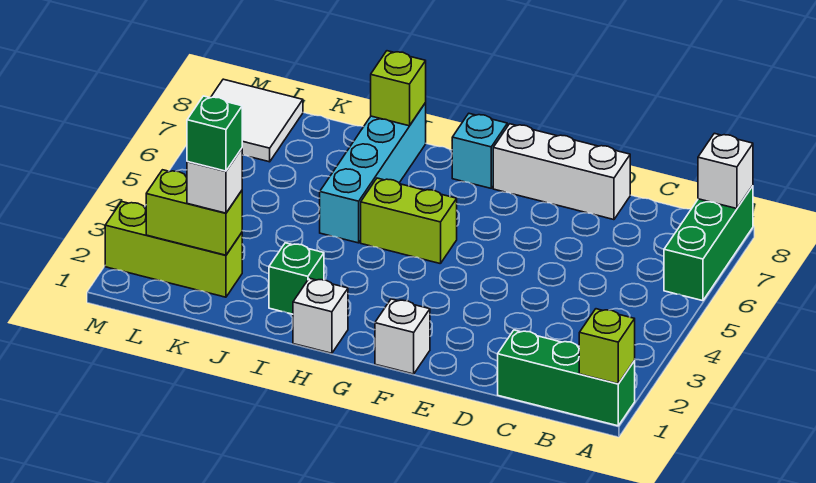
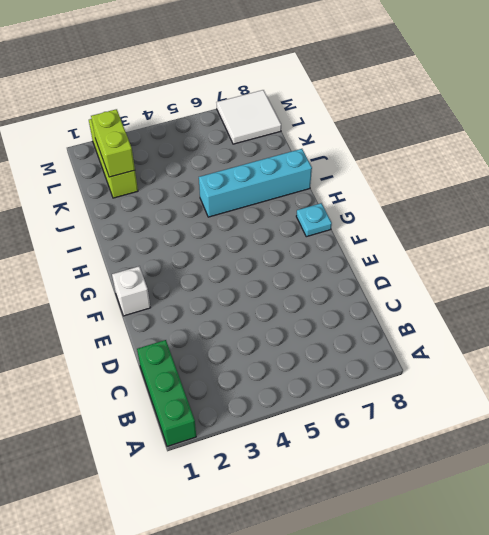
cyan plate G8 level 1 -> cyan brick G8 level 1
none -> green brick A6:A8 level 1
none -> white brick D8:F8 level 1
none -> lime brick G5:H5 level 1

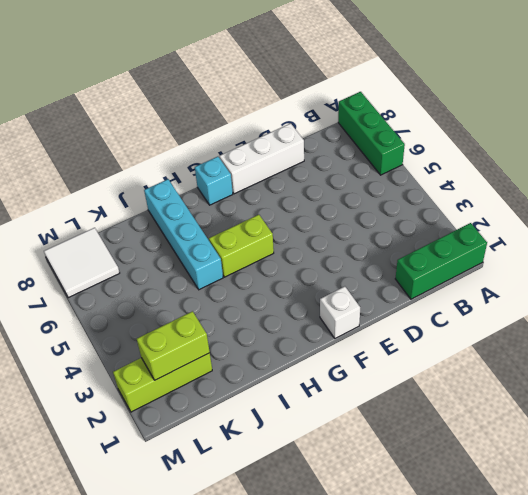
none -> white brick H1 level 1
none -> green brick I2 level 1
none -> lime brick A1 level 2

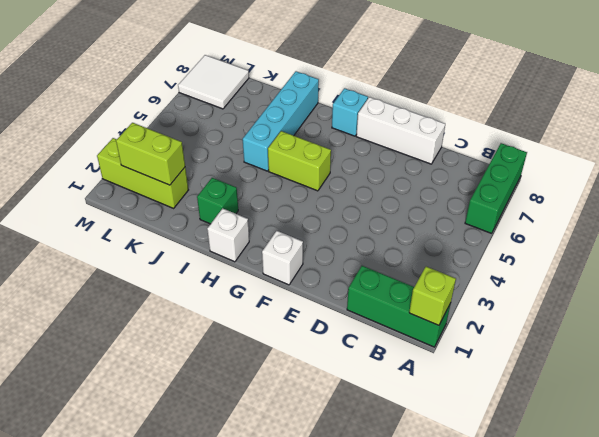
none -> white brick A8 level 2
none -> lime brick I8 level 2
none -> white brick K2 level 3

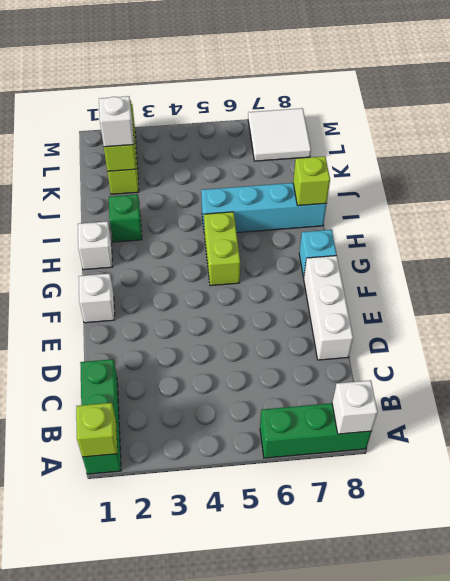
none -> green brick K2 level 4

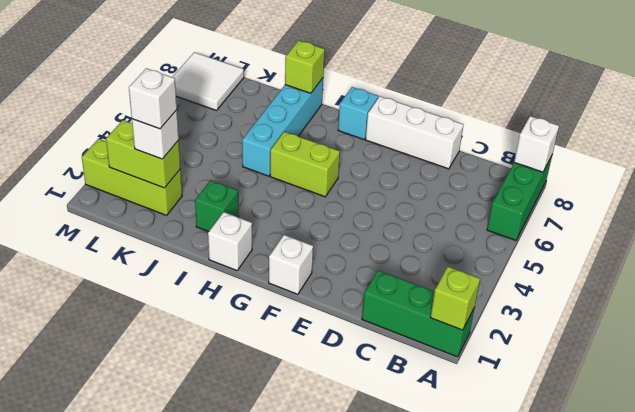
white brick K2 level 4 -> green brick K2 level 4

